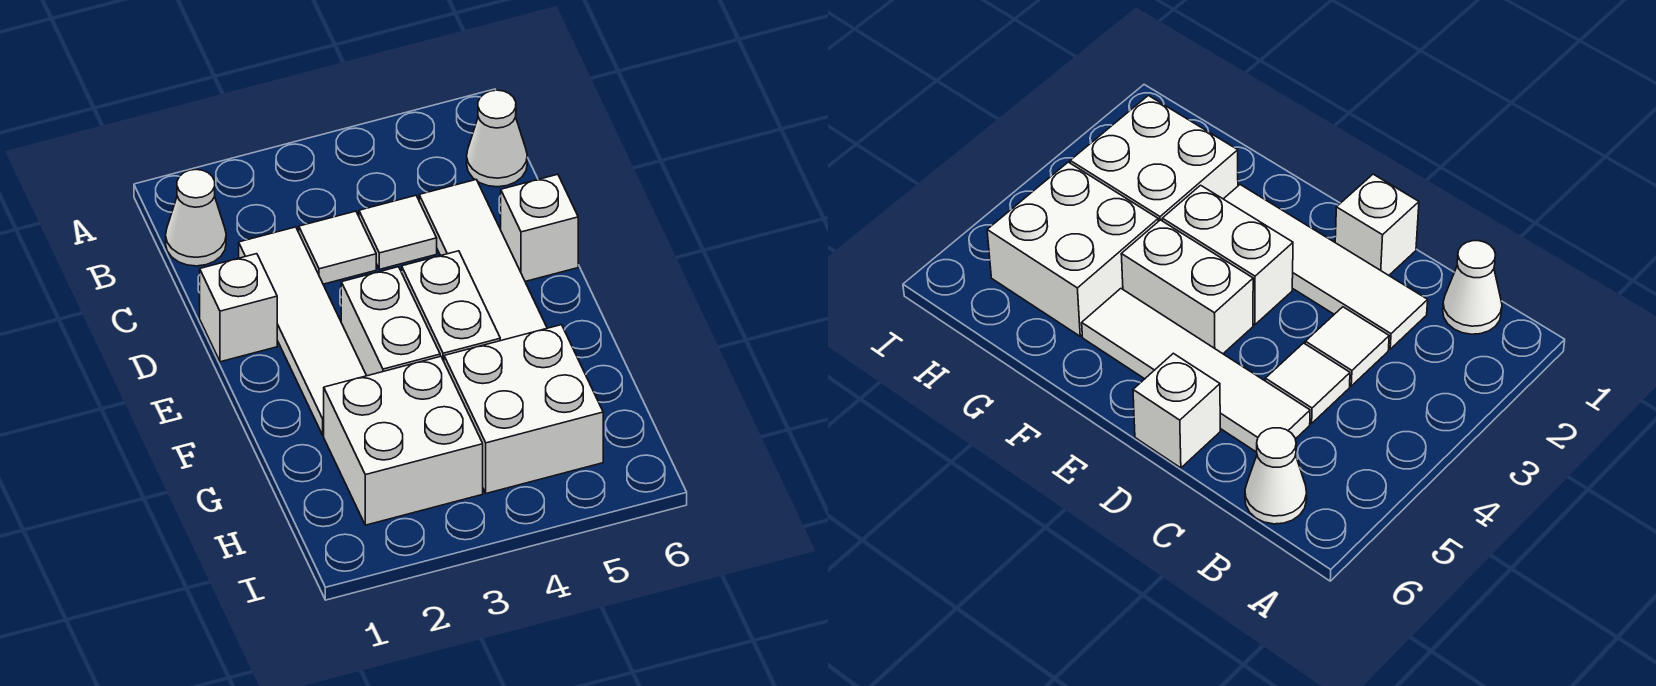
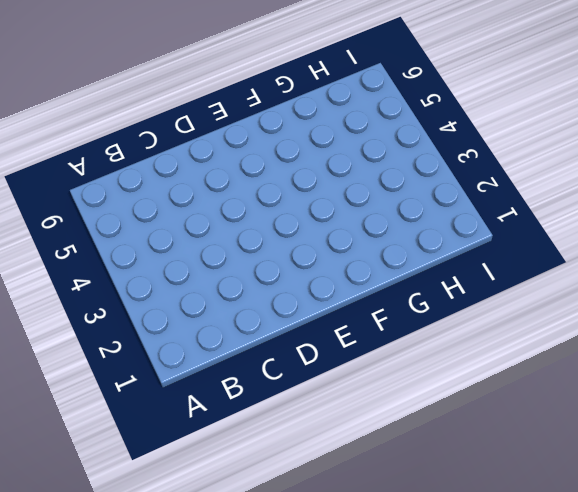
none -> white cone B1 level 1
none -> white cone B6 level 1
none -> white tile C2:F2 level 1

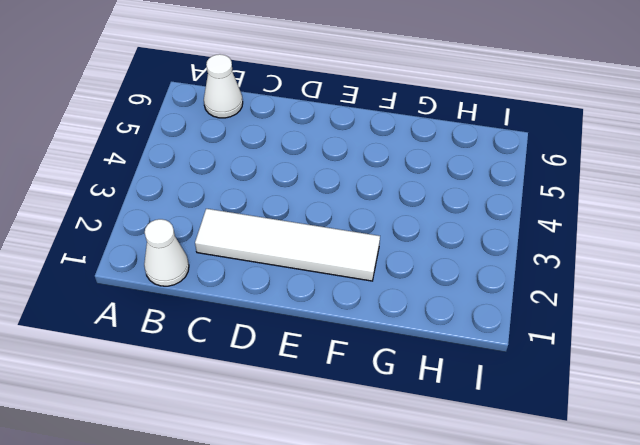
none -> white tile C3 level 1
none -> white tile C4 level 1
none -> white tile C5:F5 level 1

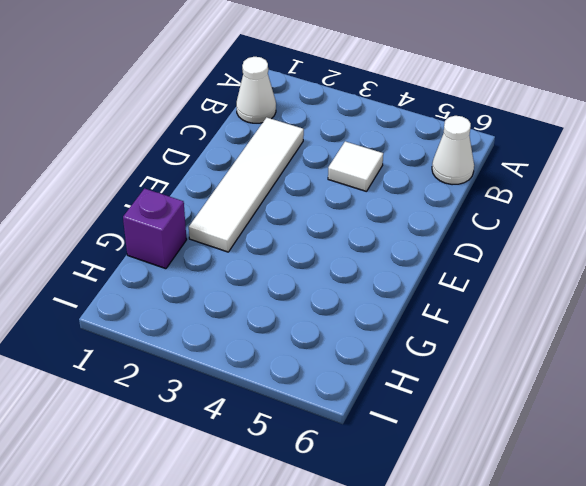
purple brick G1 level 1 -> none
none -> white tile C3 level 1
none -> white tile C5:F5 level 1
none -> white brick D1 level 1

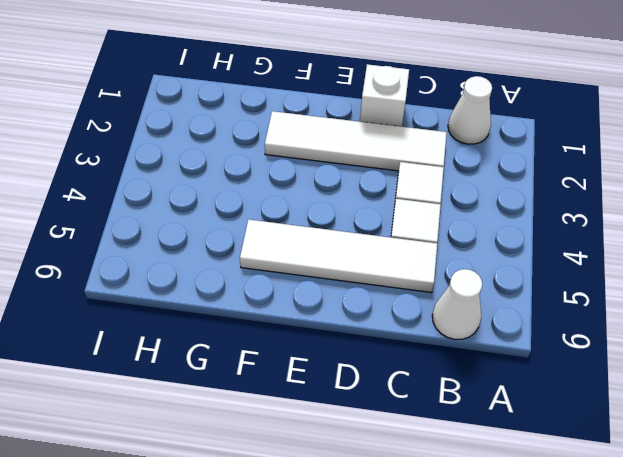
none -> white brick D6 level 1
none -> white brick E3:F3 level 1
none -> white brick E4:F4 level 1

